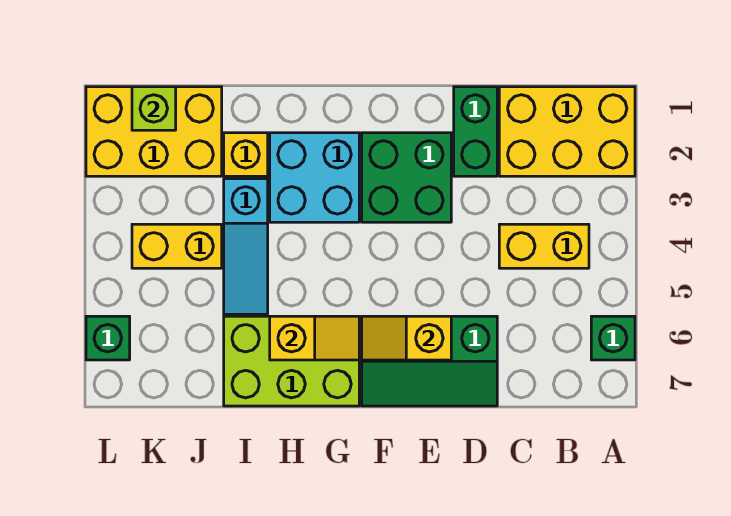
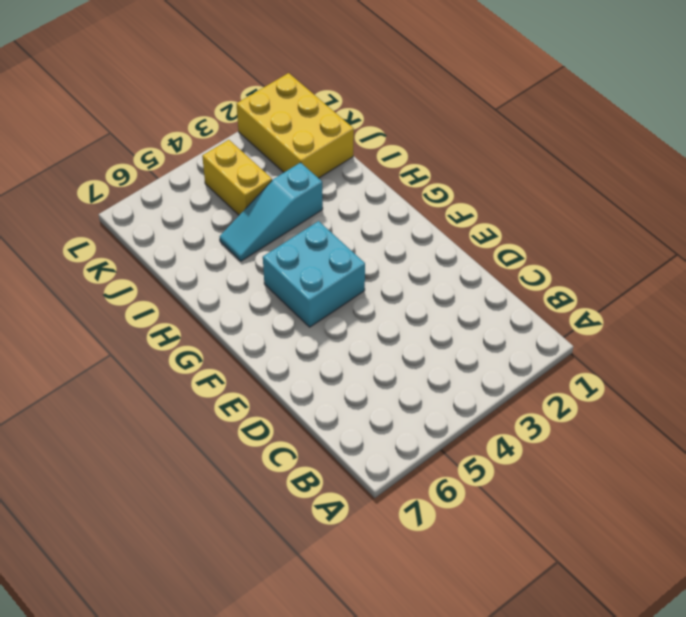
cyan brick F4:G5 level 1 -> cyan brick G2:H3 level 1
none -> yellow brick A1:C2 level 1
none -> green brick A6 level 1
none -> yellow brick B4:C4 level 1

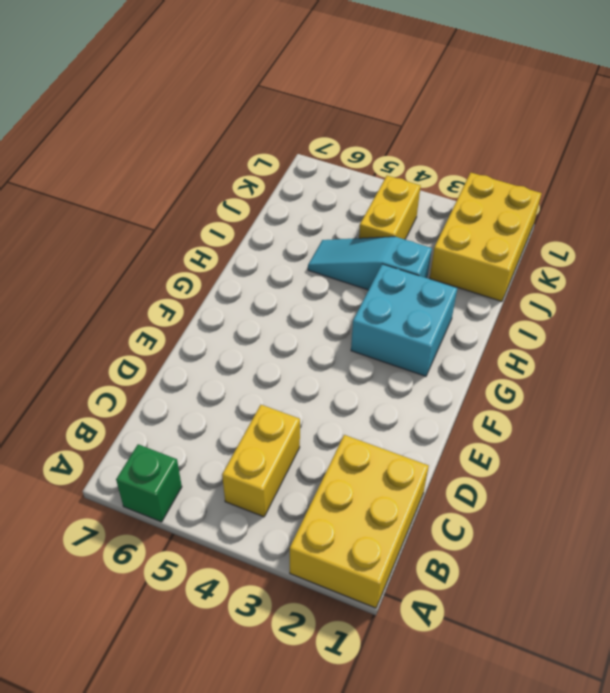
none -> green brick D1:D2 level 1
none -> green slope D6:F7 level 1 top 6
none -> green brick E2:F3 level 1

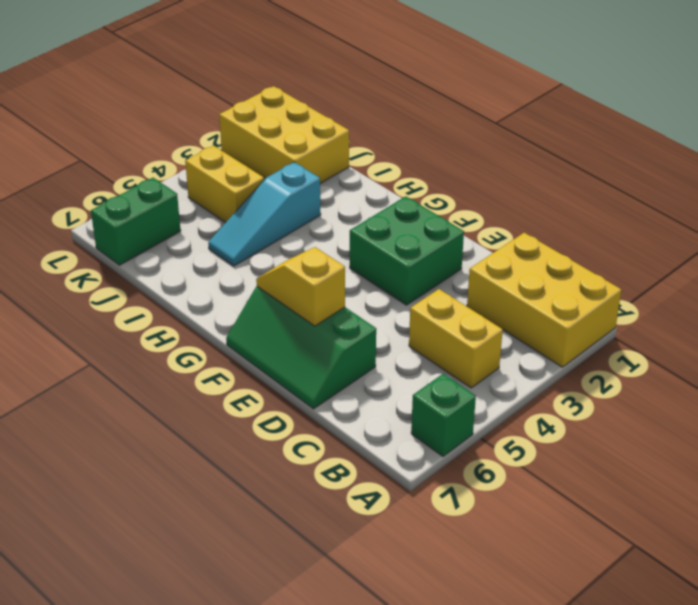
green brick K6:K7 level 1 -> green brick D1:D2 level 1
none -> cyan brick G2:H3 level 1
none -> lime brick G6:I7 level 1
none -> yellow brick I2 level 1

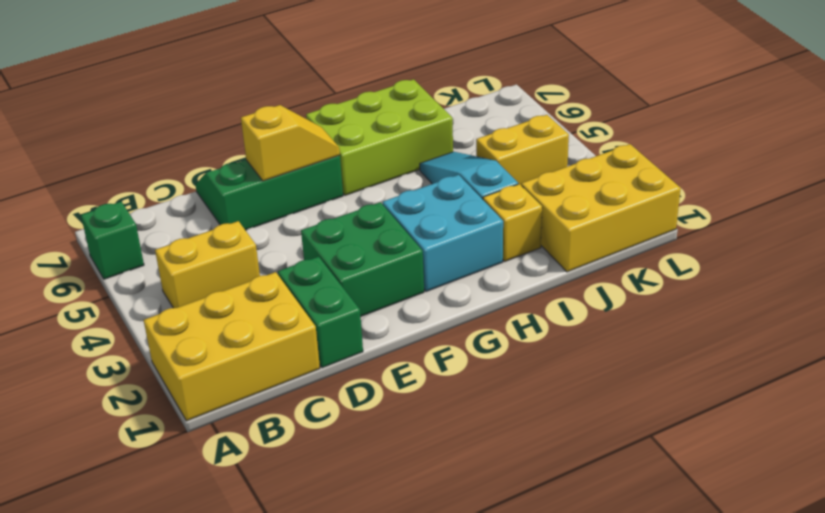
none -> green brick L6 level 1
none -> yellow slope G6:H6 level 2 top H
none -> lime brick K1 level 2

